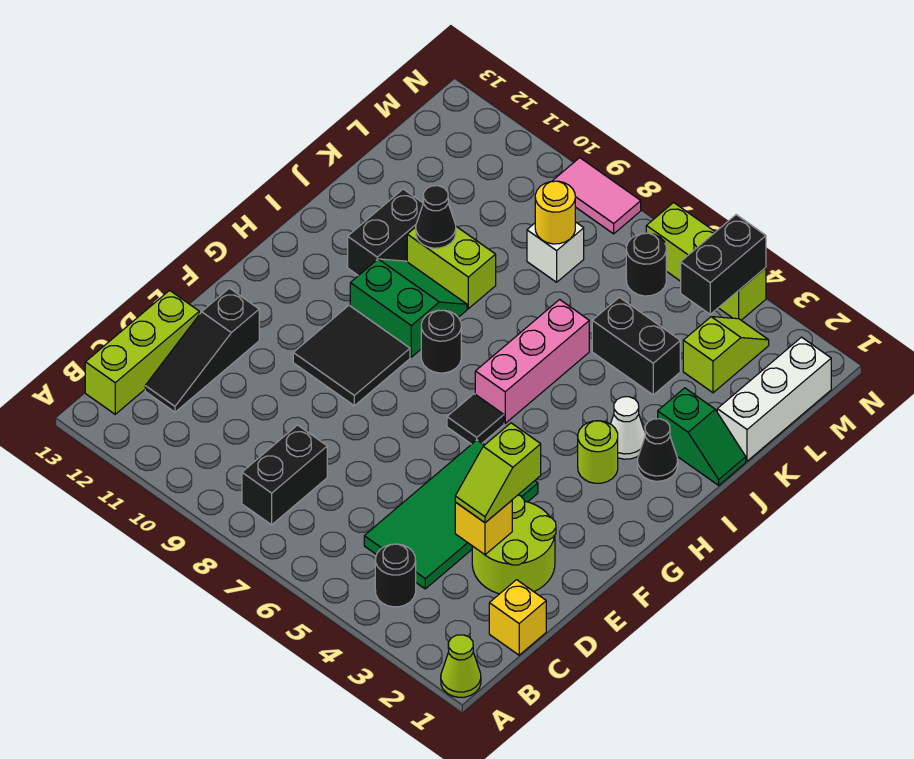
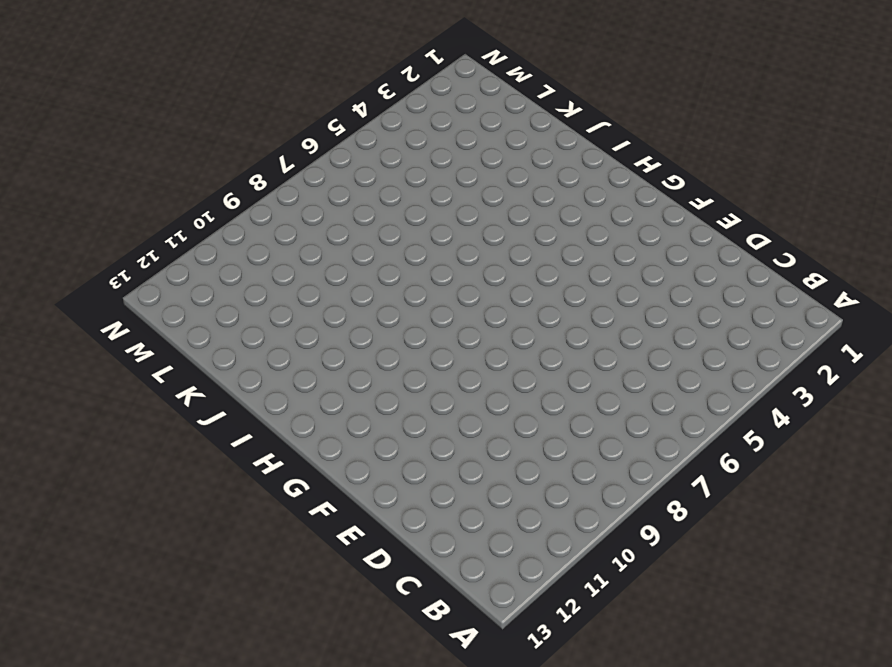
none -> lime cone A1 level 1
none -> black round brick B4 level 1
none -> black brick B8:C8 level 1
none -> lime brick B13:D13 level 1

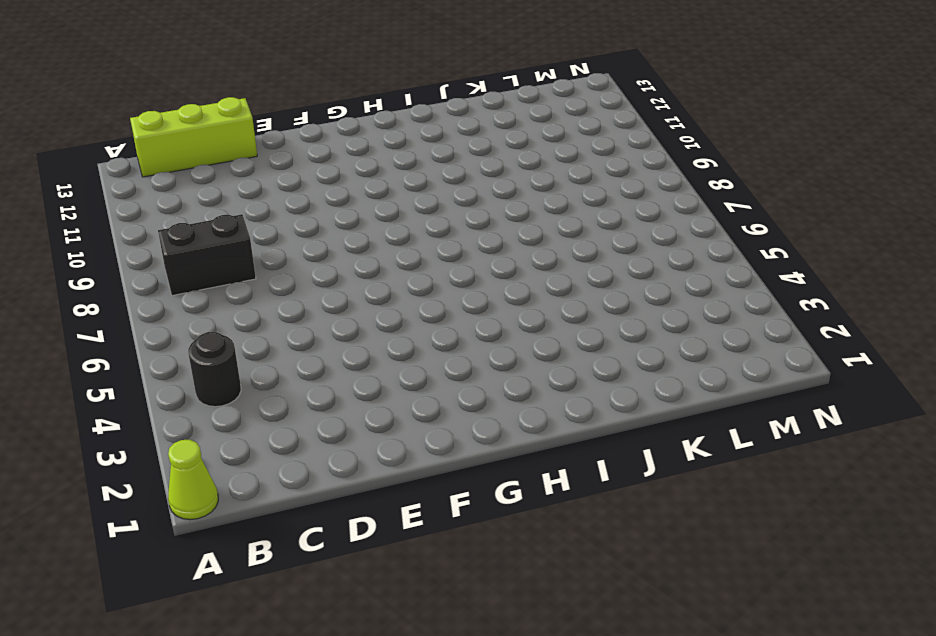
none -> yellow brick C1 level 1
none -> green tile C4:F5 level 1
none -> black slope C12:E12 level 1 top E
none -> lime round brick D2:E3 level 1

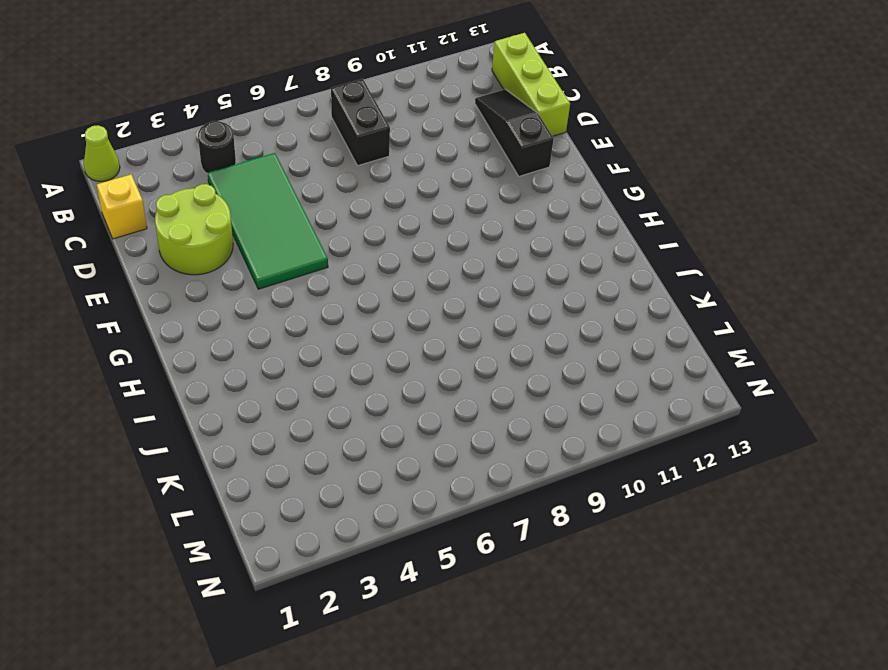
none -> black tile F9:G10 level 1
none -> black tile G6 level 1
none -> lime round brick H3 level 1
none -> pink brick H6:J6 level 1

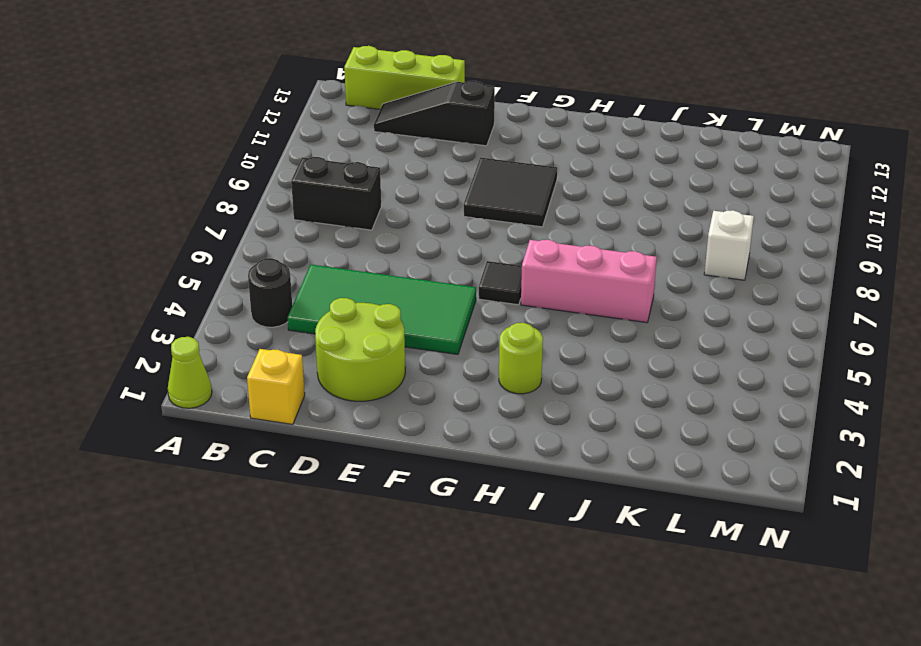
none -> black round brick H8 level 1
none -> green slope H9:I10 level 1 top H
none -> black cone I2 level 1
none -> white cone I3 level 1

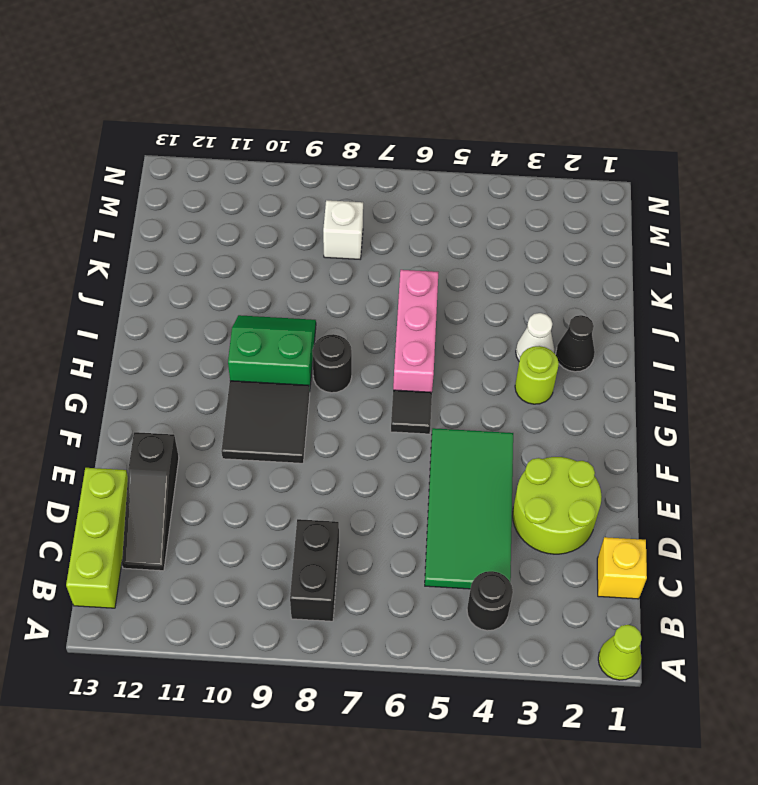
none -> black brick I11:J11 level 1
none -> green slope J1:J2 level 1 top 2
none -> lime brick J9:J10 level 1
none -> white brick K1:M1 level 1

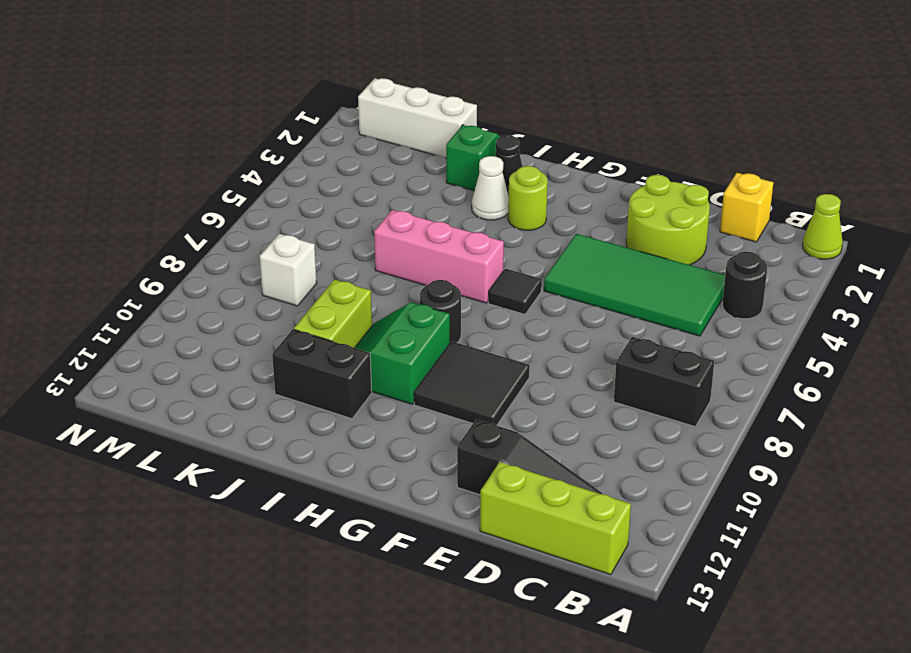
none -> black brick K4:K5 level 1
none -> lime slope L3:M3 level 1 top L
none -> black round brick M6 level 1
none -> lime brick N4:N6 level 1

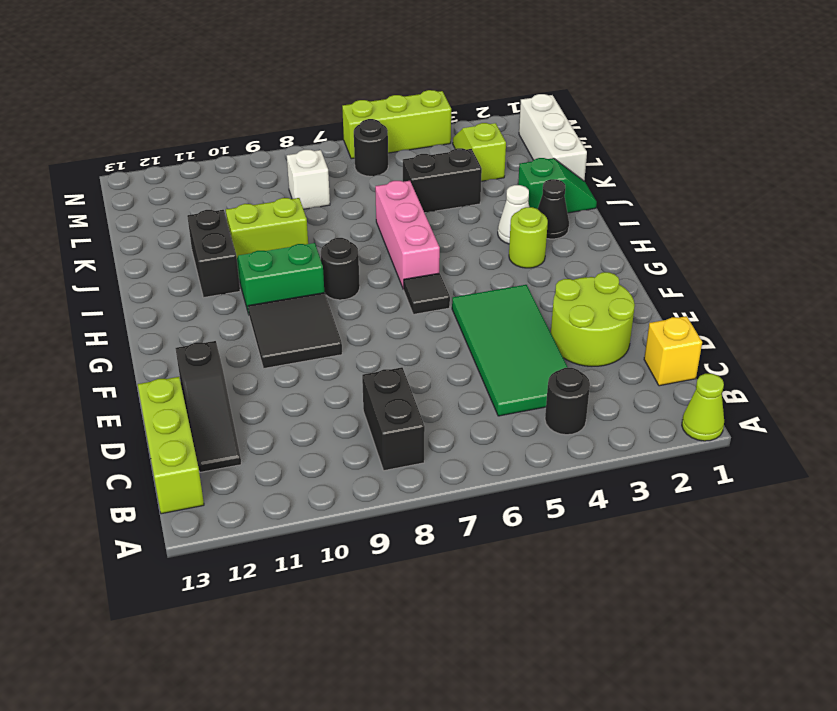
none -> pink tile N8:N9 level 1
none -> yellow brick D3 level 2
none -> black cone J10 level 2
none -> yellow round brick L8 level 2

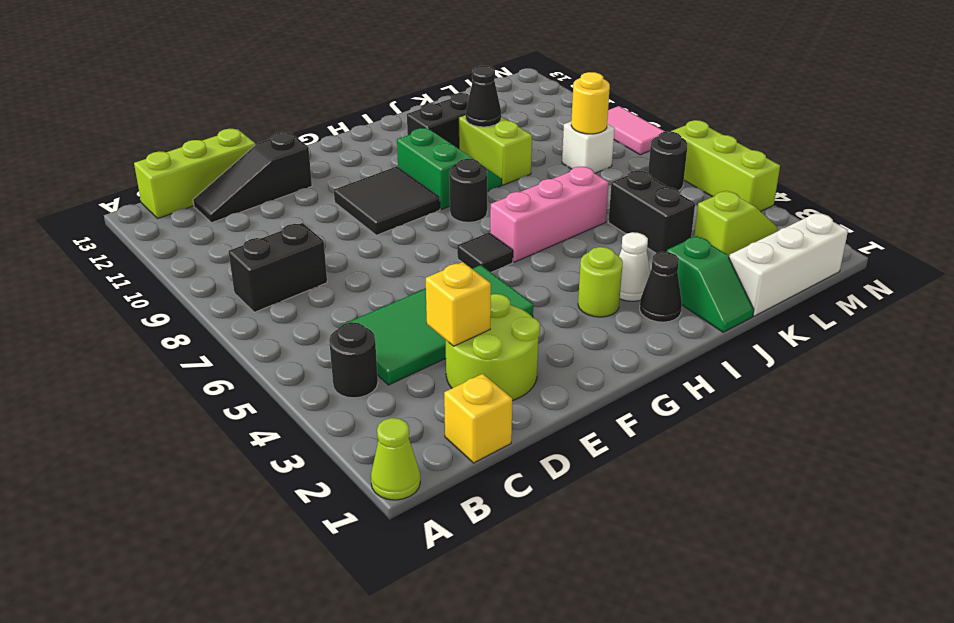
none -> black brick M4:N4 level 2
none -> lime slope D3:E3 level 3 top E

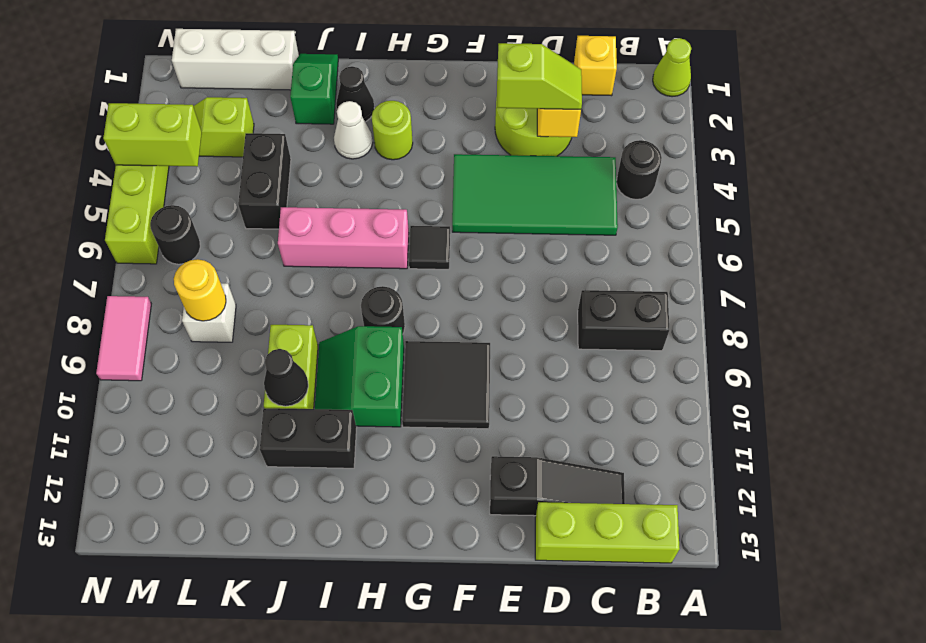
lime brick M4:N4 level 2 -> black brick M4:N4 level 2

